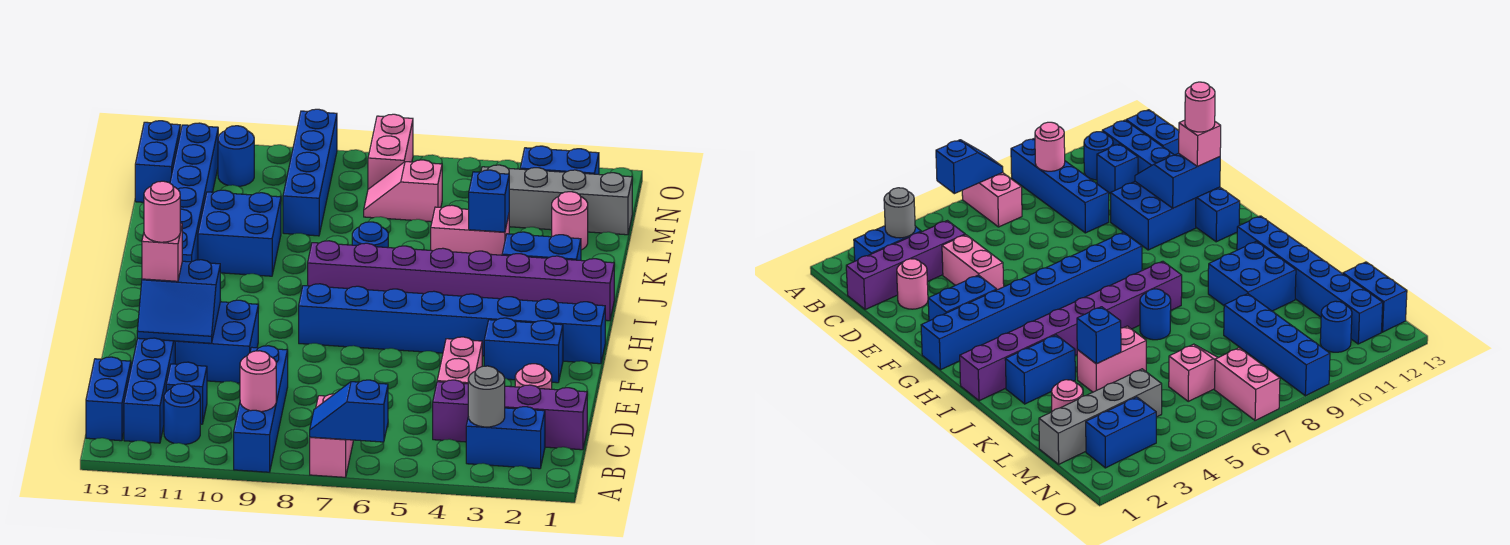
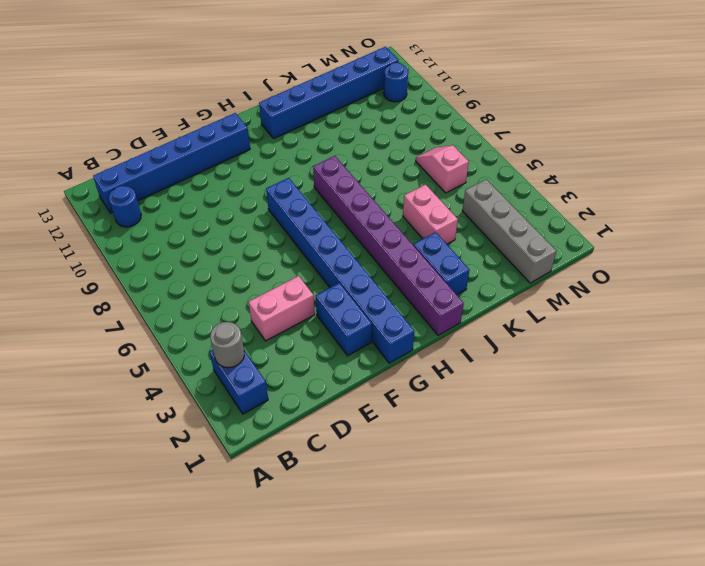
none -> pink brick A7:B7 level 1
none -> blue brick A9:D9 level 1
none -> blue brick B13:C13 level 1
none -> purple brick C1:C4 level 1

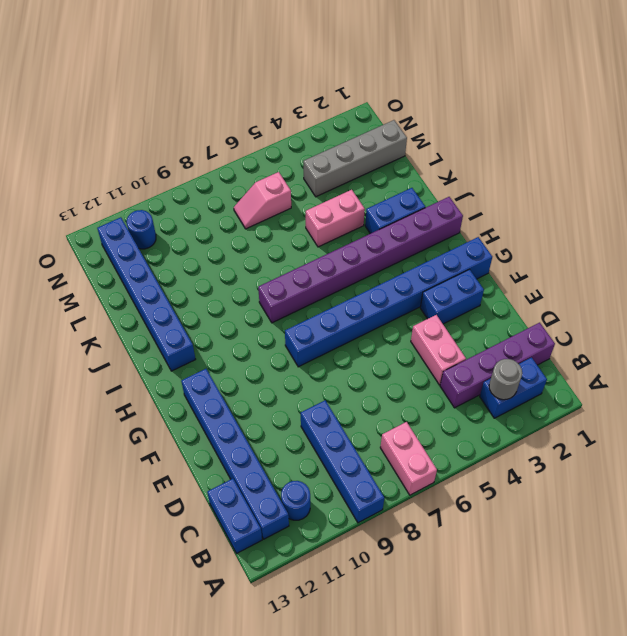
none -> blue brick C11 level 1
none -> pink round brick D2 level 1
none -> blue brick E10:F11 level 1
none -> blue round brick J7 level 1

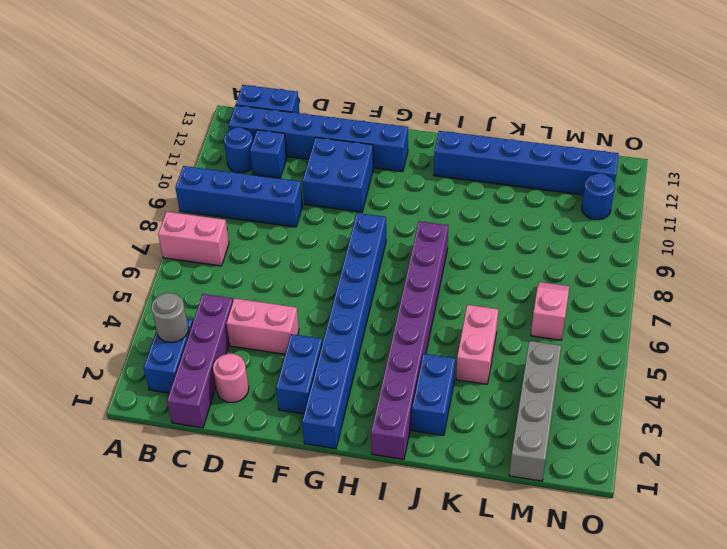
none -> blue round brick J7 level 1
none -> blue brick J10:K11 level 1
none -> pink round brick L2 level 1
none -> blue brick L9:O9 level 1

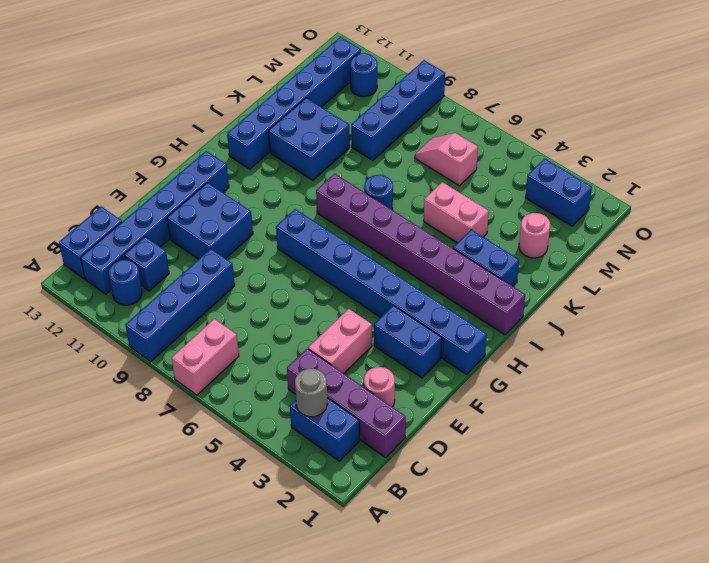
none -> grey brick M1:M4 level 1
none -> blue brick M13:N13 level 1
none -> pink brick N7:O7 level 1
none -> blue slope A6:A7 level 2 top 6

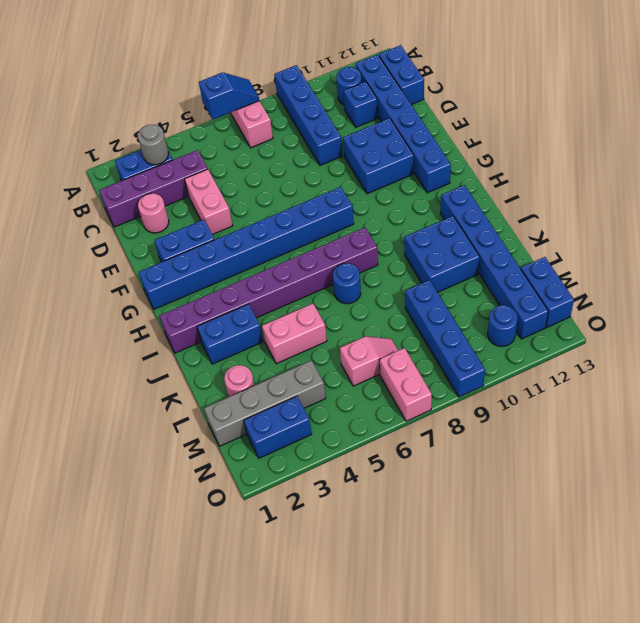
none -> pink round brick B9 level 2
none -> blue slope E11:F12 level 2 top F
none -> blue brick K4 level 2
none -> pink brick F12 level 3

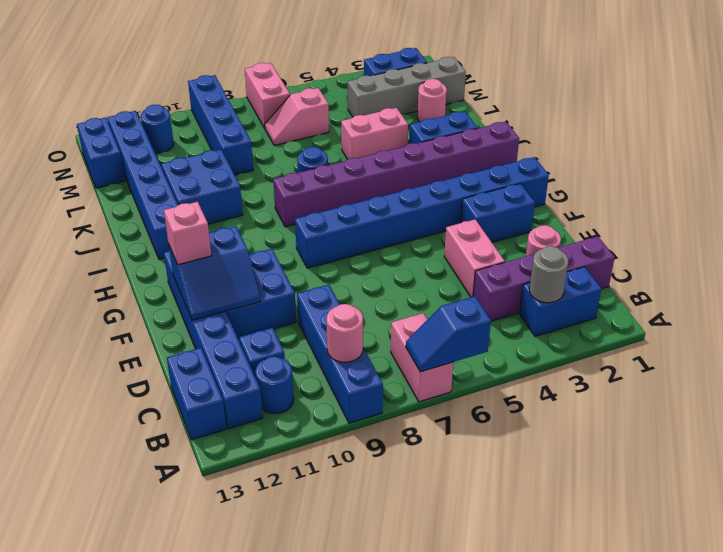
none -> blue brick K4 level 2
none -> pink round brick F12 level 4

